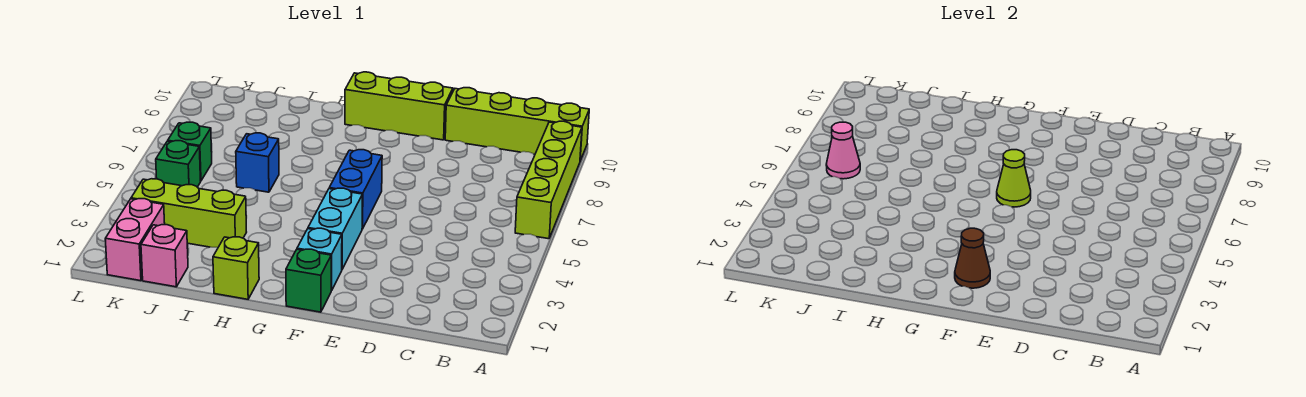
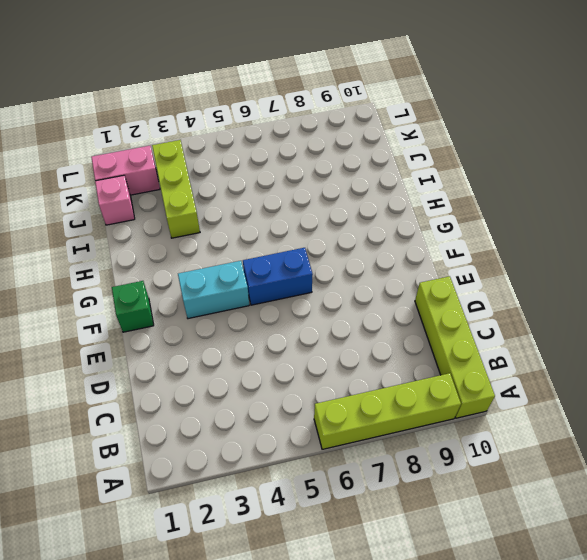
none -> lime brick E10:G10 level 1
none -> cyan brick F2 level 1
none -> lime brick H1 level 1

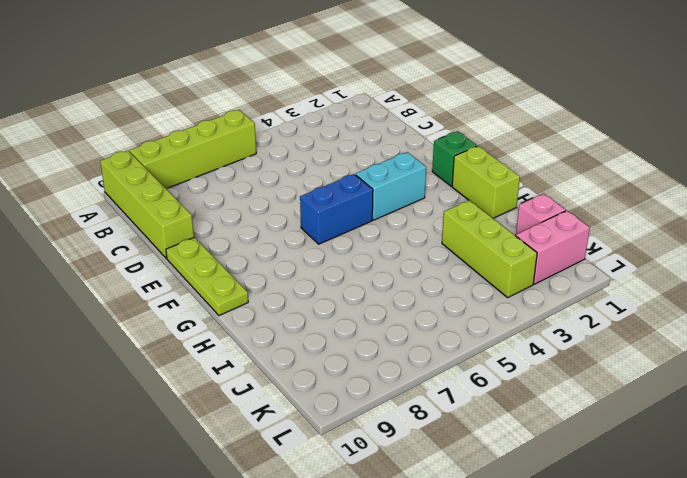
lime plate E10:G10 level 1 -> lime brick E10:G10 level 1
lime brick G1:H1 level 1 -> lime brick H1 level 1
none -> cyan brick F2 level 1
none -> blue brick I6 level 1
none -> green brick K5 level 1

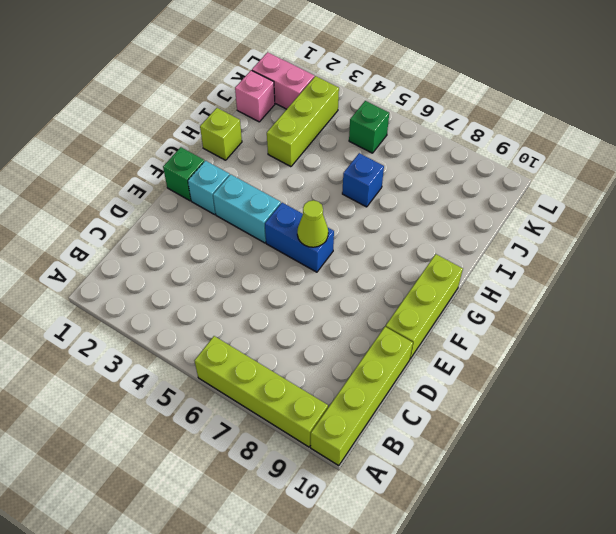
none -> green brick K6 level 1
none -> brown cone F2 level 2
none -> pink cone K6 level 2

